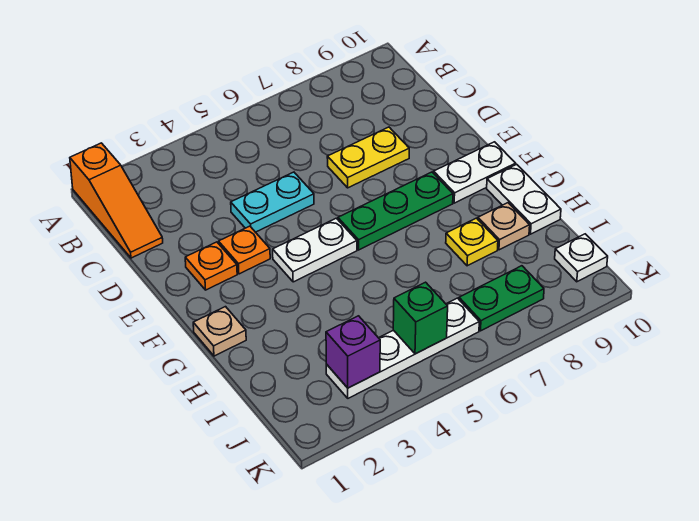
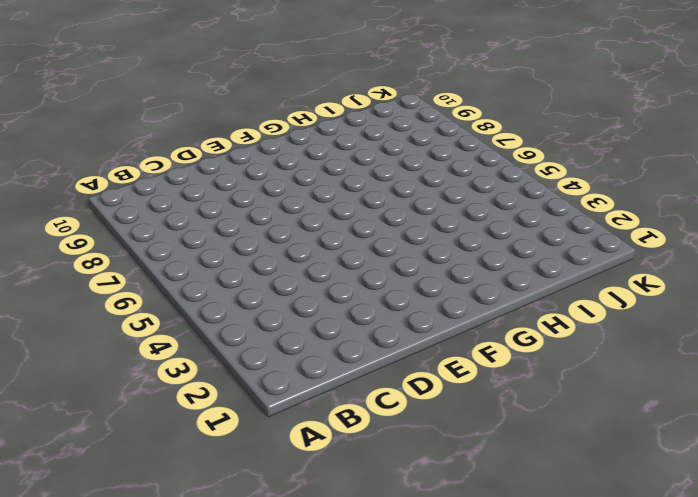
none -> orange slope A1:C1 level 1 top A
none -> cyan plate D4:D5 level 1
none -> yellow plate D7:D8 level 1

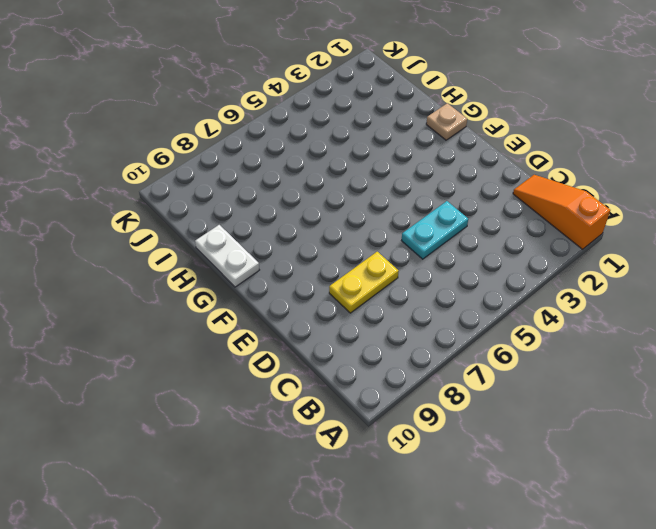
none -> orange plate E2 level 1
none -> orange plate E3 level 1
none -> white plate F4:F5 level 1

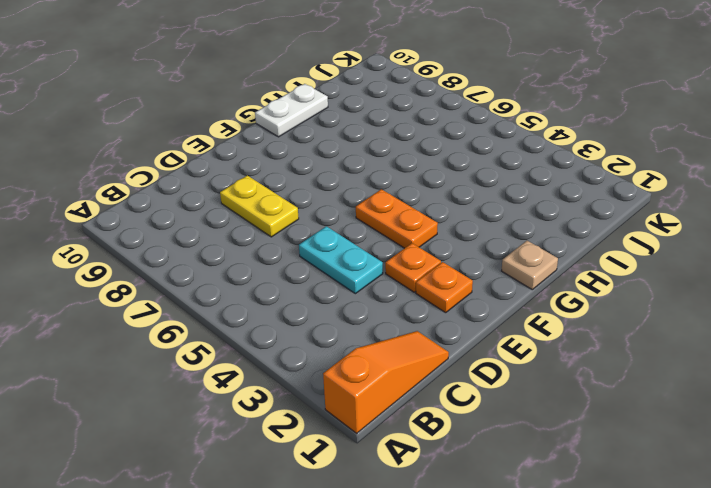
orange plate F4:F5 level 1 -> white plate F4:F5 level 1
none -> green plate F6:F8 level 1
none -> white plate F9:F10 level 1
none -> yellow plate H8 level 1

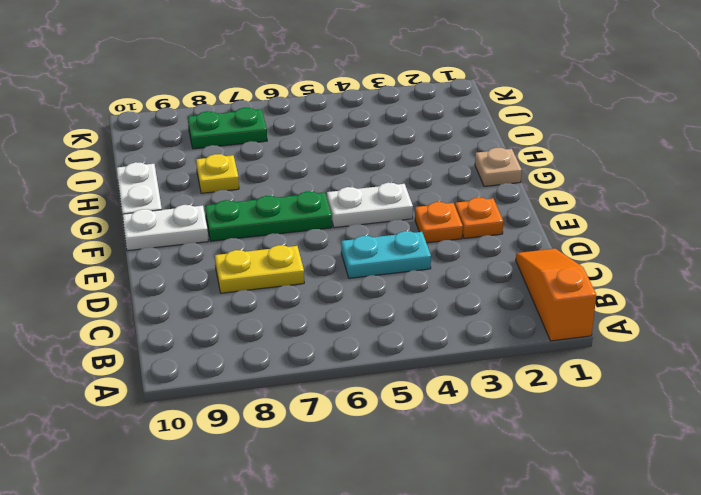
none -> tan plate H9 level 1
none -> white plate J3:J6 level 1
none -> white plate J10 level 1

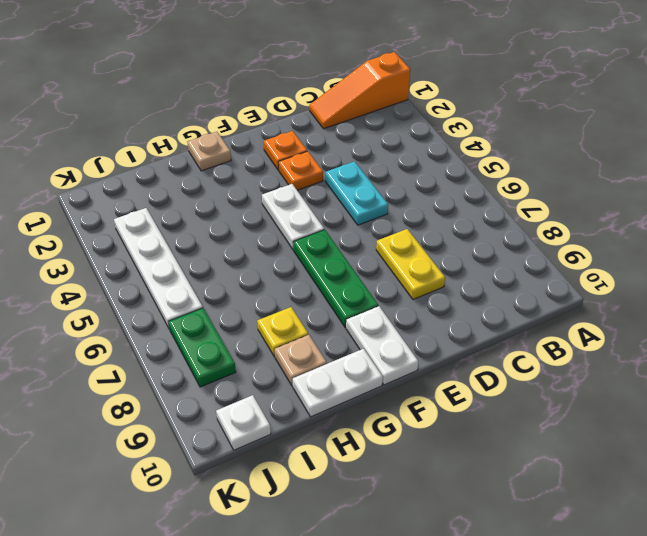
none -> purple brick J3 level 2
none -> green brick J5 level 2

